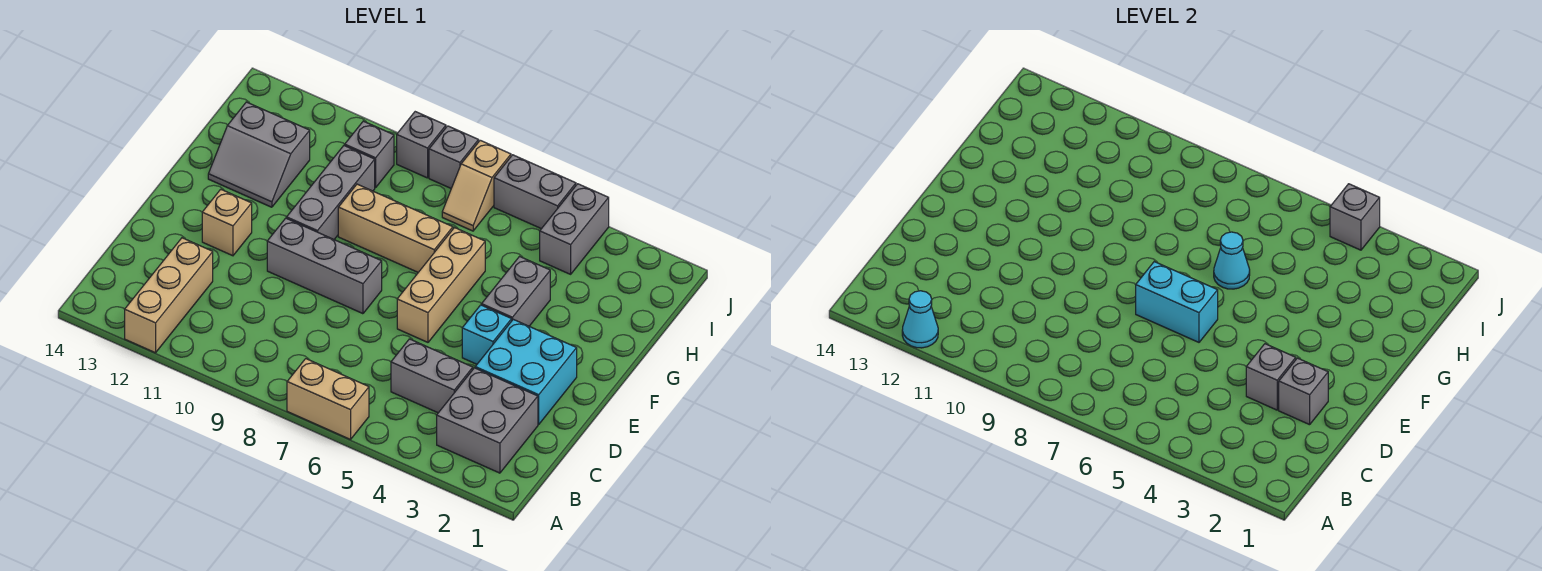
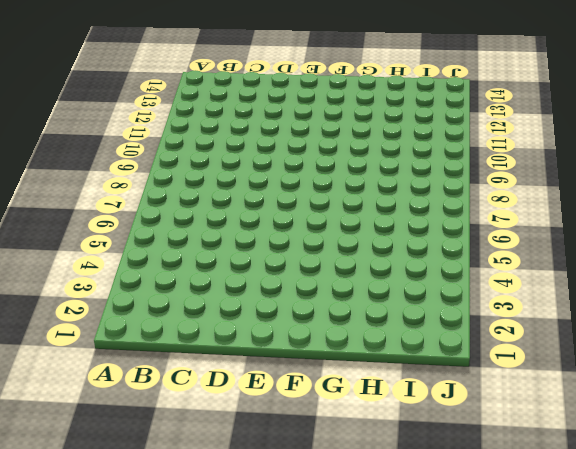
none -> tan brick A6:A7 level 1
none -> tan brick A12:C12 level 1
none -> grey brick B2:C3 level 1

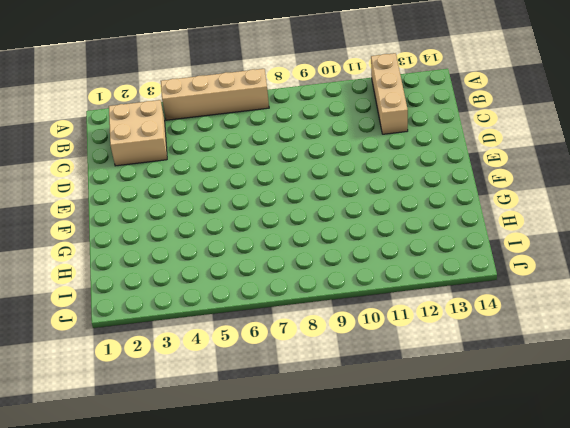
tan brick A4:A7 level 1 -> tan brick A6:A7 level 1
tan brick B2:C3 level 1 -> grey brick B2:C3 level 1
none -> grey brick C4:C5 level 1
none -> cyan brick D2:E3 level 1
none -> cyan brick E4 level 1

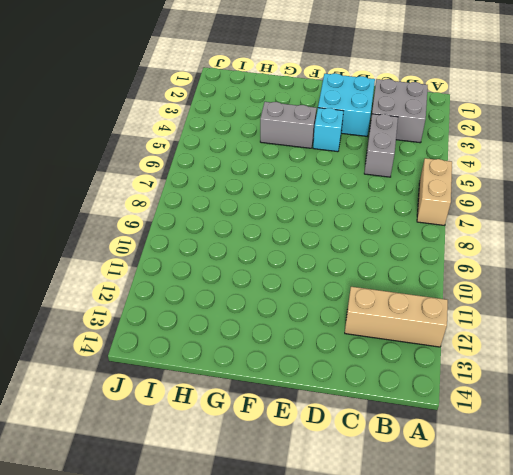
none -> tan brick E6:G6 level 1
none -> grey brick E8:E10 level 1
none -> tan brick E12 level 1

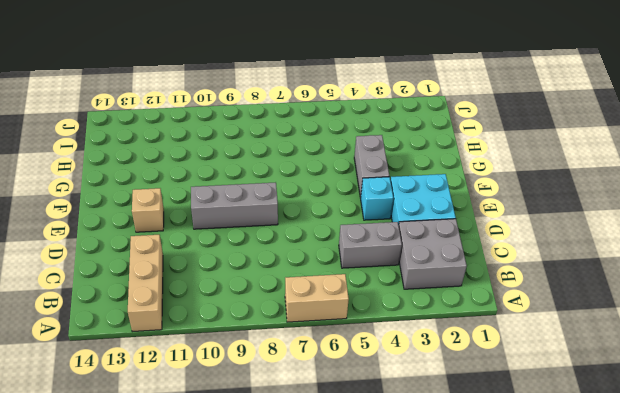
none -> tan brick E6:G6 level 1
none -> grey brick F10:H10 level 1
none -> tan brick G7:G9 level 1

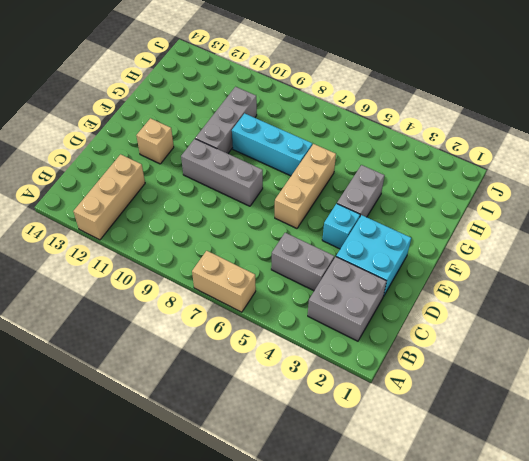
cyan brick G7:G9 level 1 -> tan brick G7:G9 level 1
none -> grey slope G12:H13 level 1 top H
none -> grey brick I4:J4 level 1
none -> tan slope I7:J7 level 1 top J

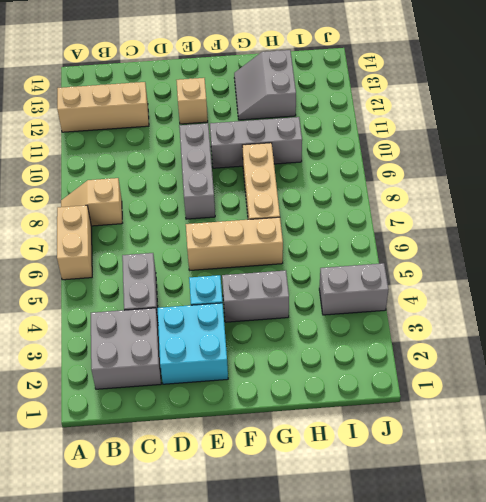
tan slope A8:B8 level 1 top B -> tan slope I7:J7 level 1 top J
none -> grey brick I10 level 1
none -> grey brick J5:J6 level 1
none -> grey brick J8 level 1

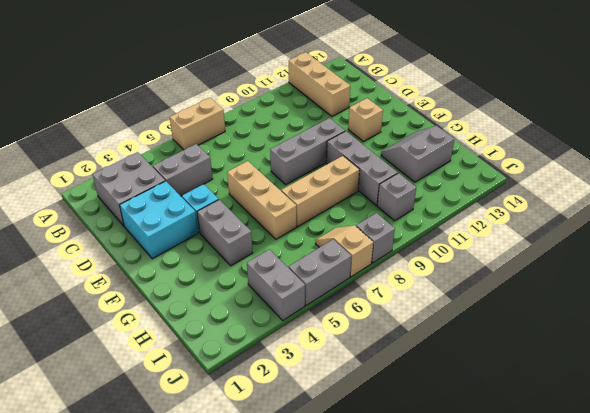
none -> grey brick J9 level 1
none -> cyan cone A12 level 2
none -> grey brick D2 level 2

